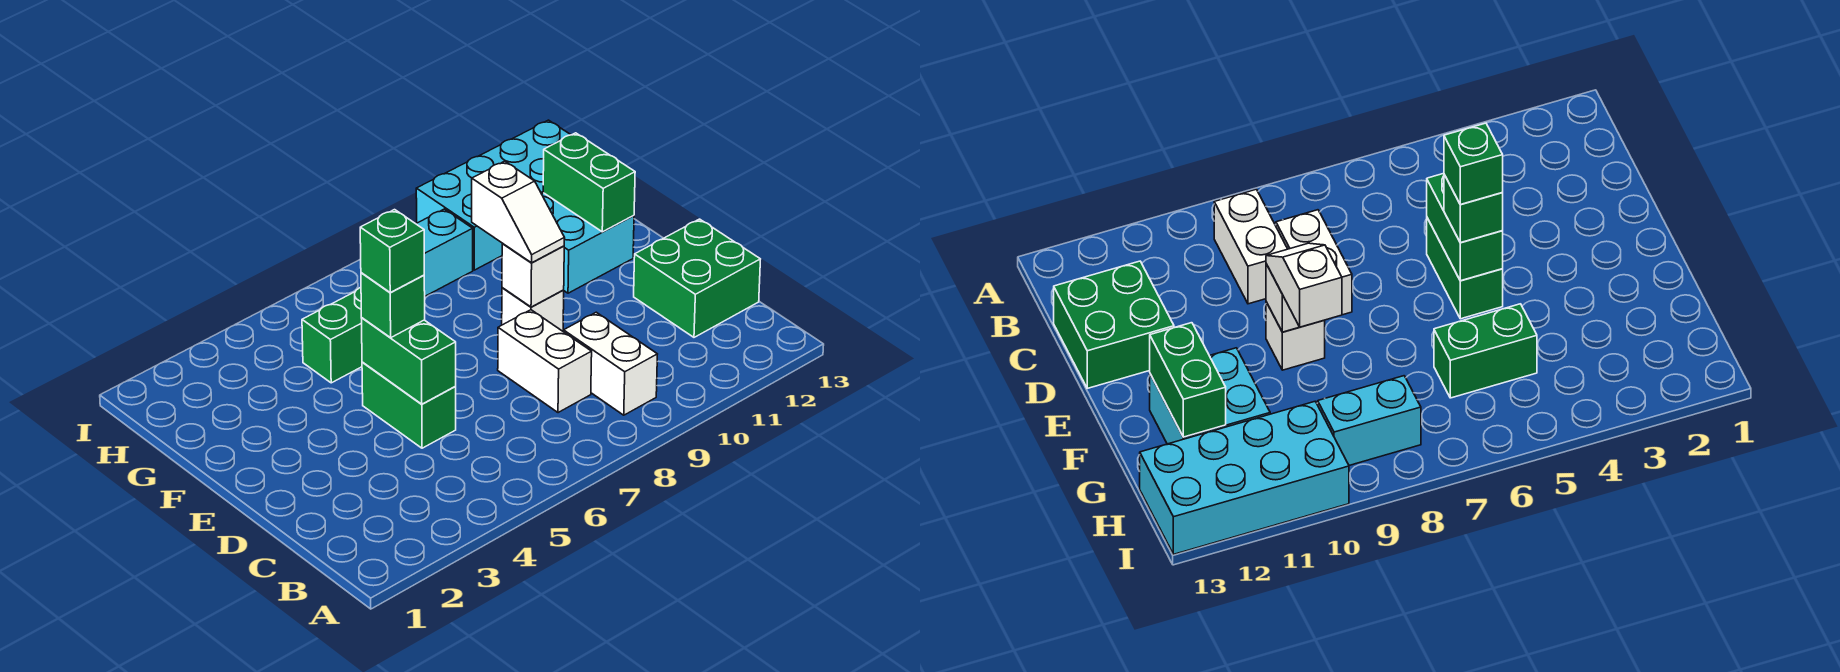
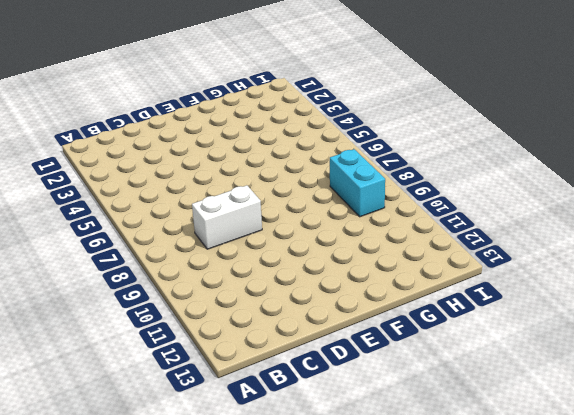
none -> white brick B9:C9 level 1
none -> green brick C12:D13 level 1
none -> green brick D5:E5 level 1

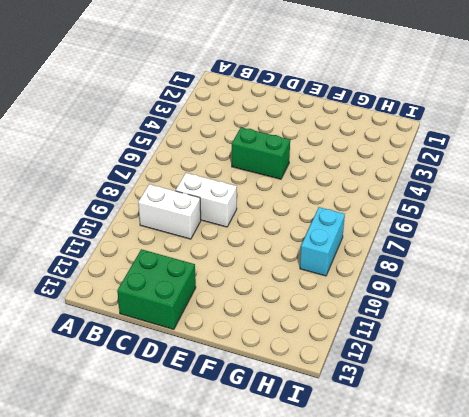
none -> white brick E9 level 1
none -> cyan brick F11:G12 level 1
none -> green brick G5:G6 level 1

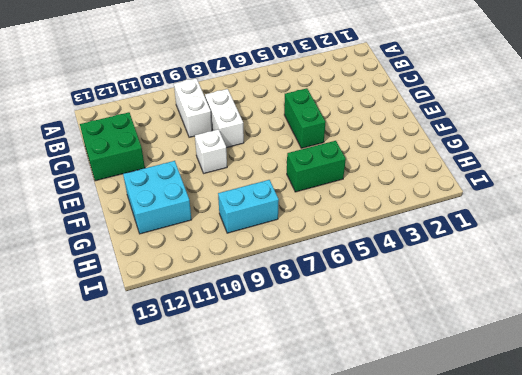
none -> cyan brick H10:I13 level 1
none -> green brick D5:E5 level 2
none -> white brick E9 level 2

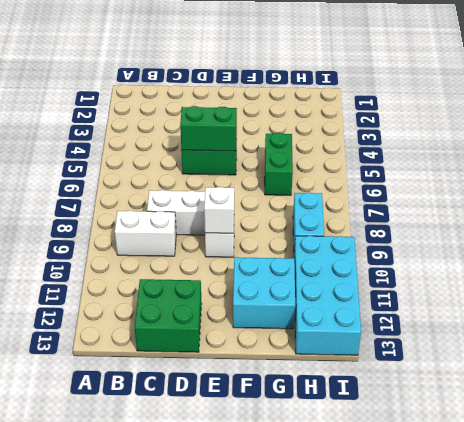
none -> green brick F12:G12 level 2
none -> green brick E5 level 3
none -> white slope E9:F9 level 3 top F

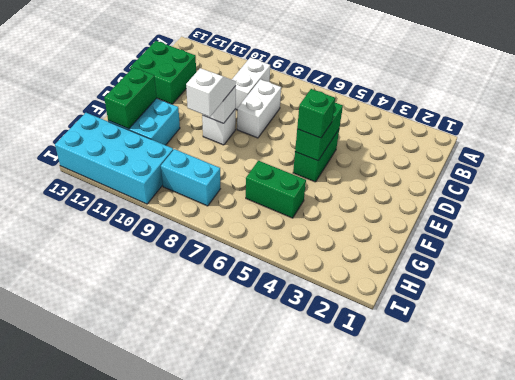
none -> green brick E5 level 4

